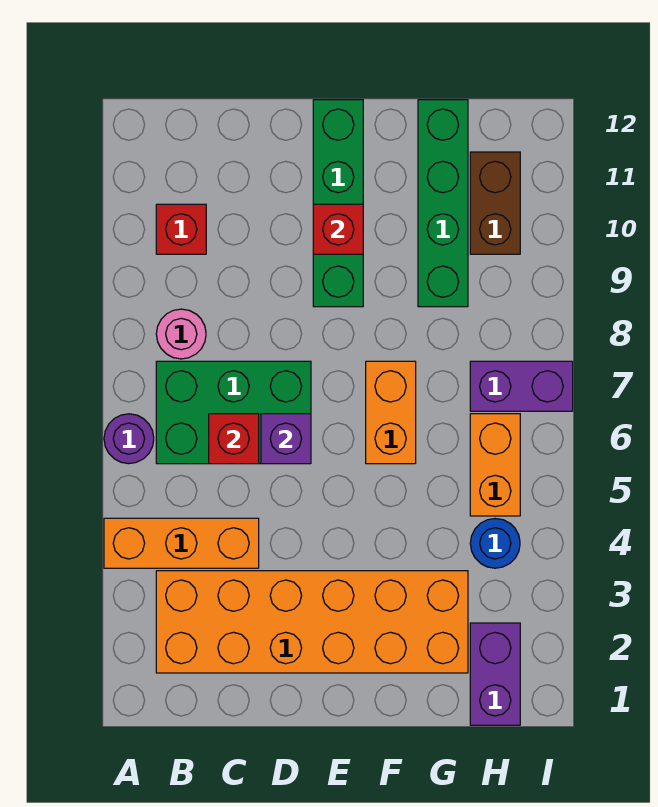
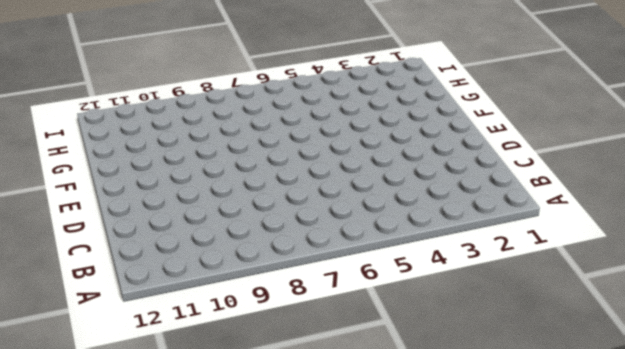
none -> orange brick A4:C4 level 1
none -> purple round brick A6 level 1
none -> orange brick B2:G3 level 1

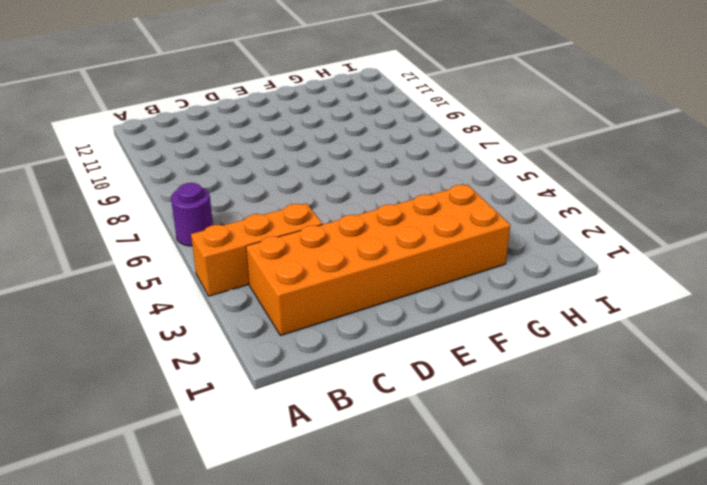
none -> green brick B6:D7 level 1
none -> pink round brick B8 level 1
none -> red brick B10 level 1

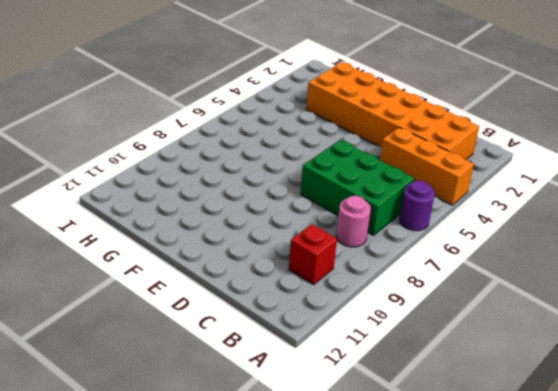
none -> green brick E9:E12 level 1
none -> orange brick F6:F7 level 1
none -> green brick G9:G12 level 1

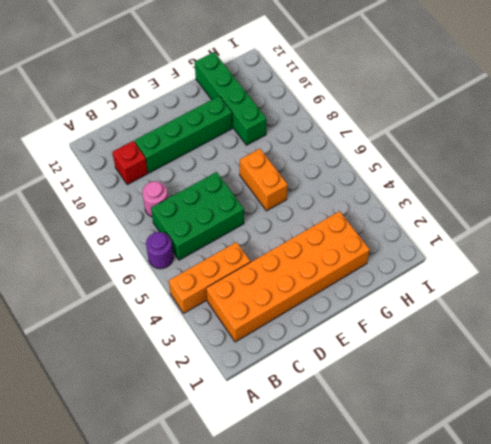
green brick C10:F10 level 1 -> green brick E9:E12 level 1
none -> purple brick H1:H2 level 1
none -> blue round brick H4 level 1
none -> orange brick H5:H6 level 1

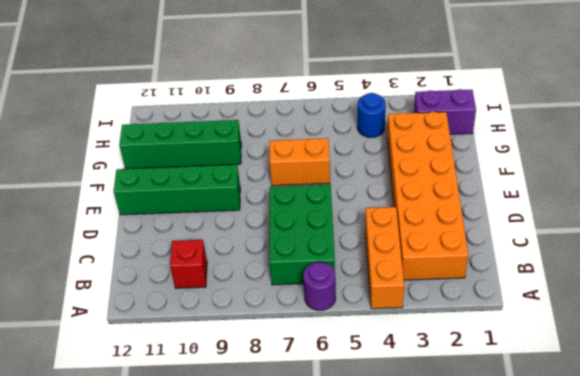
none -> pink round brick B8 level 1
none -> orange brick H5:H6 level 1
none -> purple brick H7:I7 level 1

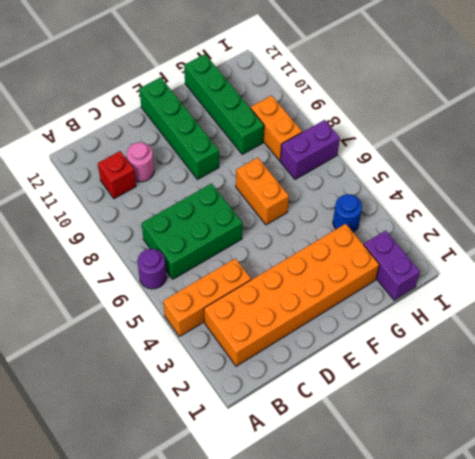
pink round brick C10 level 1 -> pink round brick B8 level 1
orange brick H8:H9 level 1 -> orange brick H5:H6 level 1
none -> brown brick H10:H11 level 1
none -> red brick C6 level 2
none -> purple brick D6 level 2

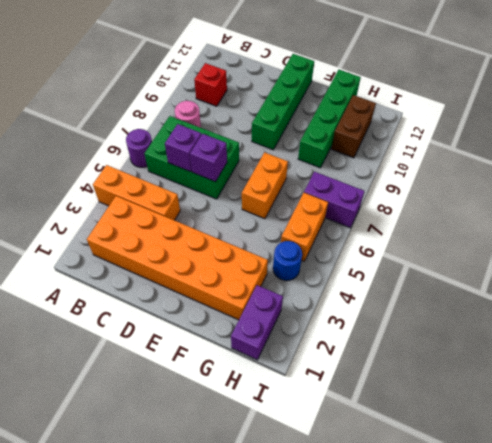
purple brick C6 level 2 -> red brick C6 level 2
none -> red brick E10 level 2

